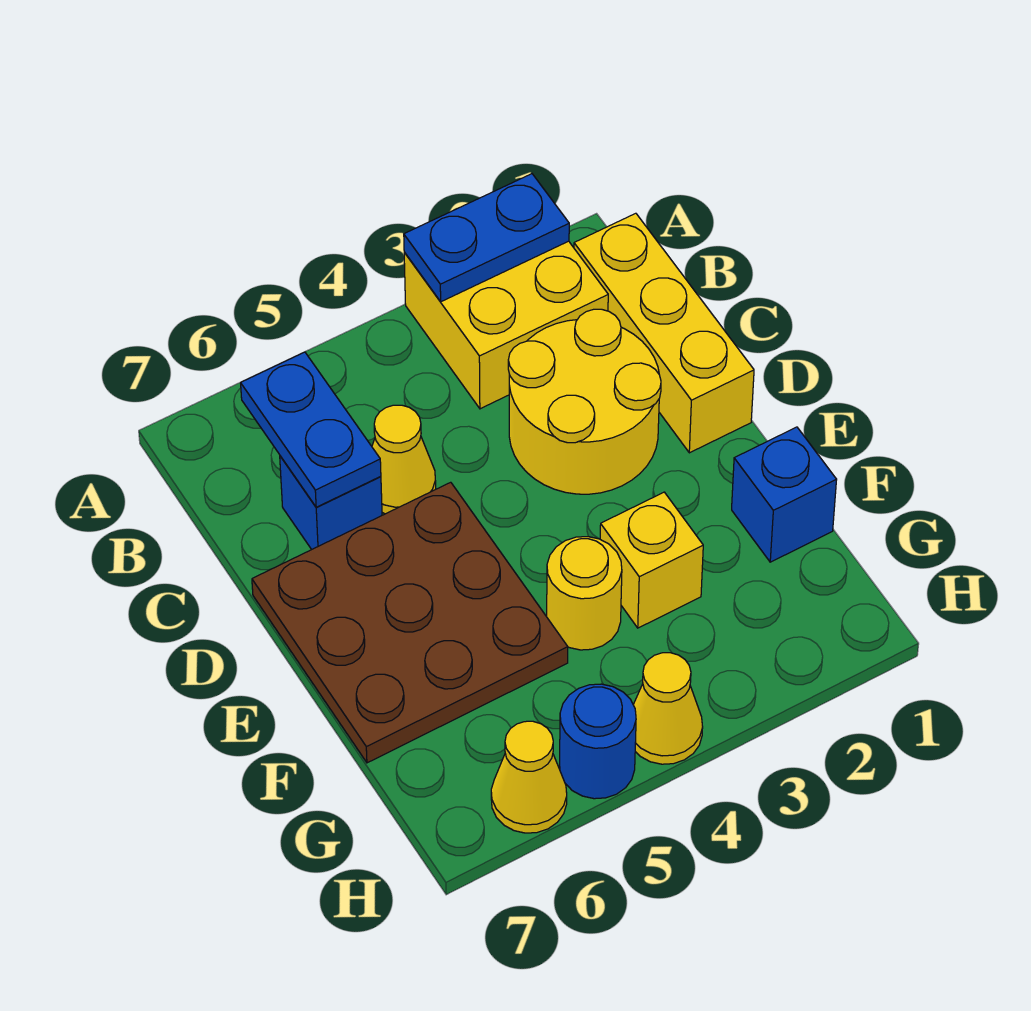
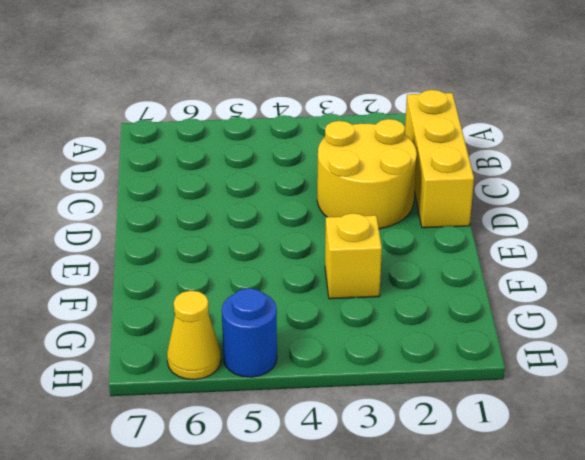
none -> yellow brick A2:B3 level 1
none -> yellow cone C5 level 1
none -> blue brick C6 level 1

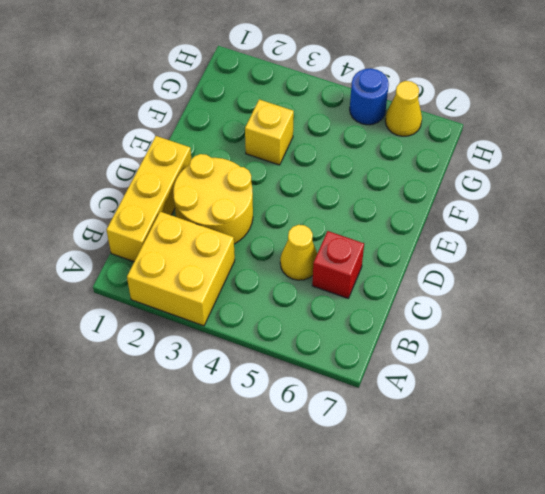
red brick C6 level 1 -> blue brick C6 level 1
none -> brown plate D5:F7 level 1
none -> blue brick F1 level 1
none -> yellow round brick F4 level 1

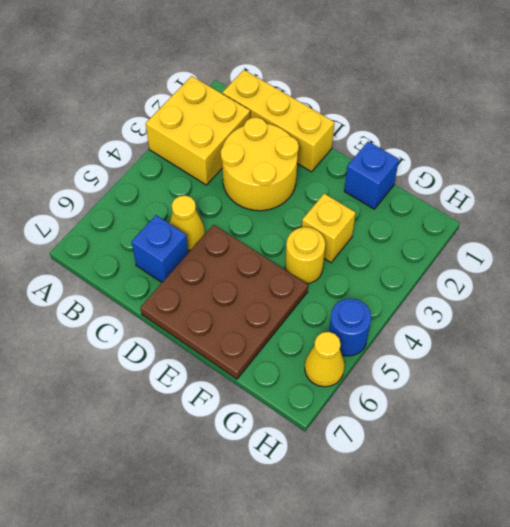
none -> yellow cone H4 level 1
none -> blue plate A2:A3 level 2
none -> blue plate B6:C6 level 2

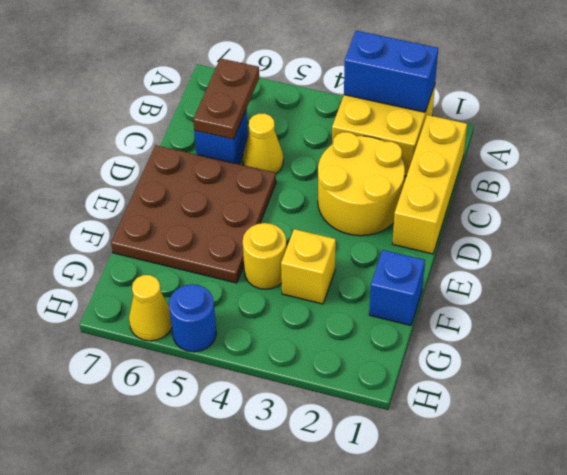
blue brick A2:A3 level 2 -> blue plate A2:A3 level 2
brown plate B6:C6 level 2 -> blue plate B6:C6 level 2
none -> yellow cone H4 level 1

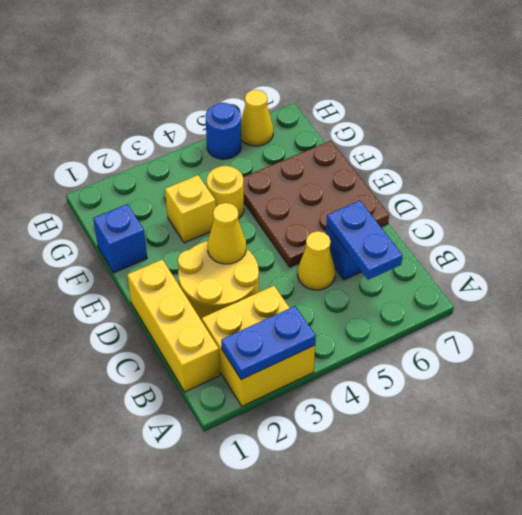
yellow cone D3 level 2 -> yellow cone H4 level 1

